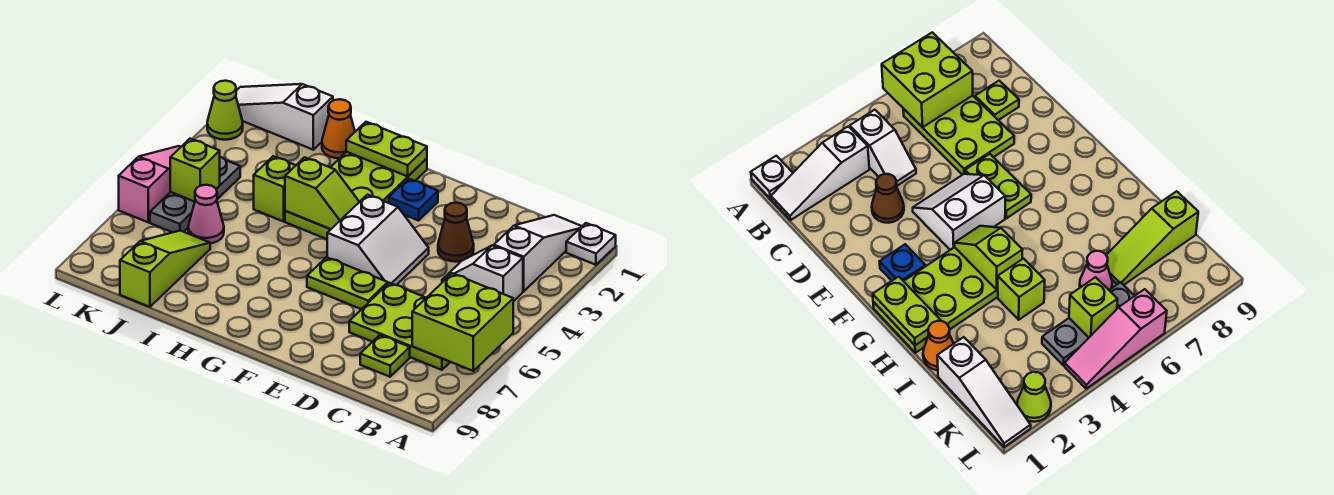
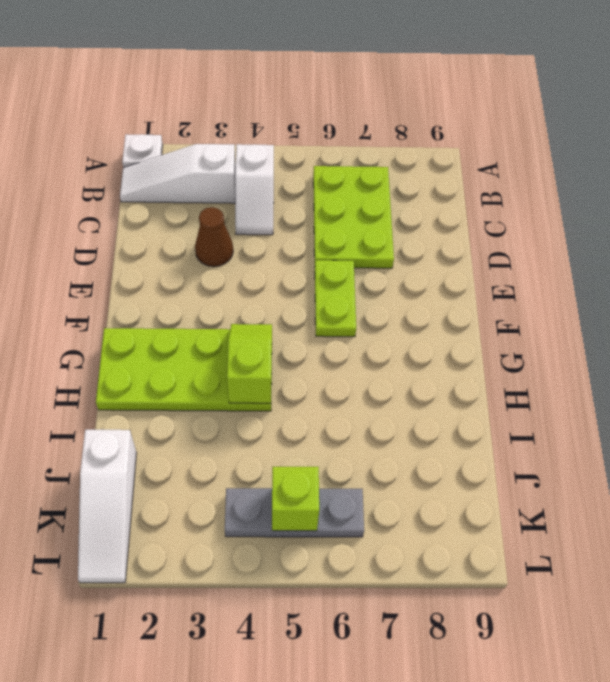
none -> lime plate C8 level 1
none -> white slope E4:F5 level 1 top F
none -> blue plate F2 level 1

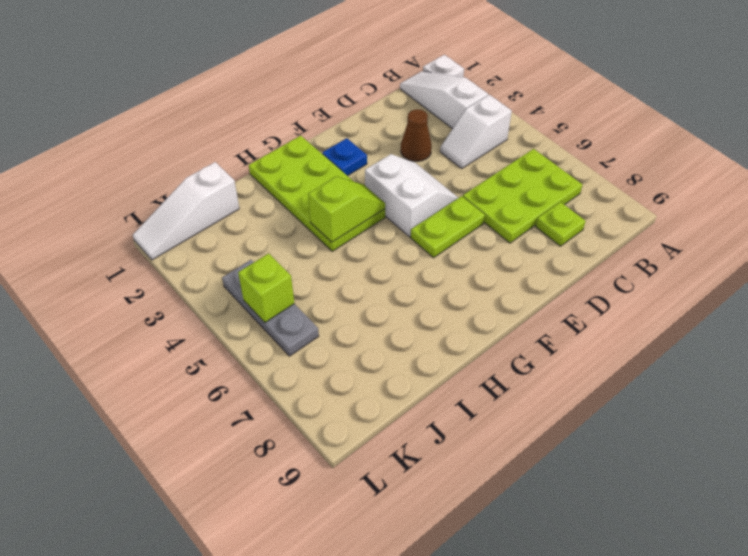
none -> orange cone I1 level 1
none -> lime brick I4 level 1
none -> pink cone J6 level 1

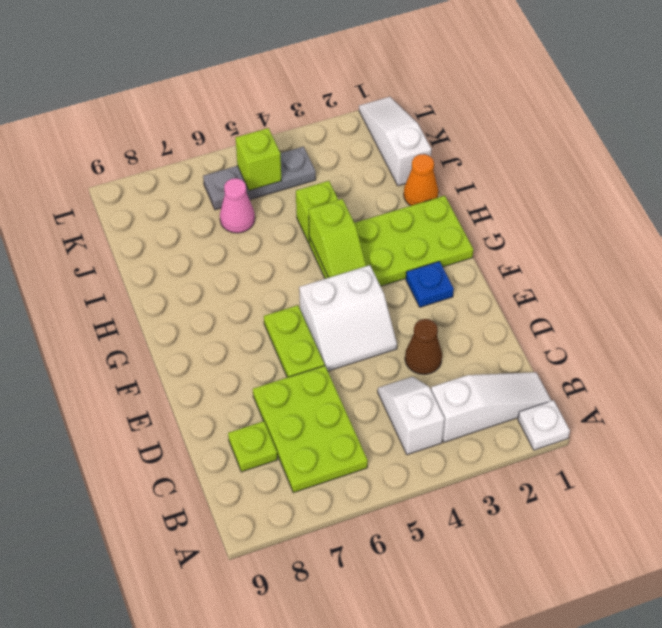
none -> lime slope J7:J9 level 1 top 9
none -> lime cone L2 level 1
none -> pink slope L4:L6 level 1 top 6

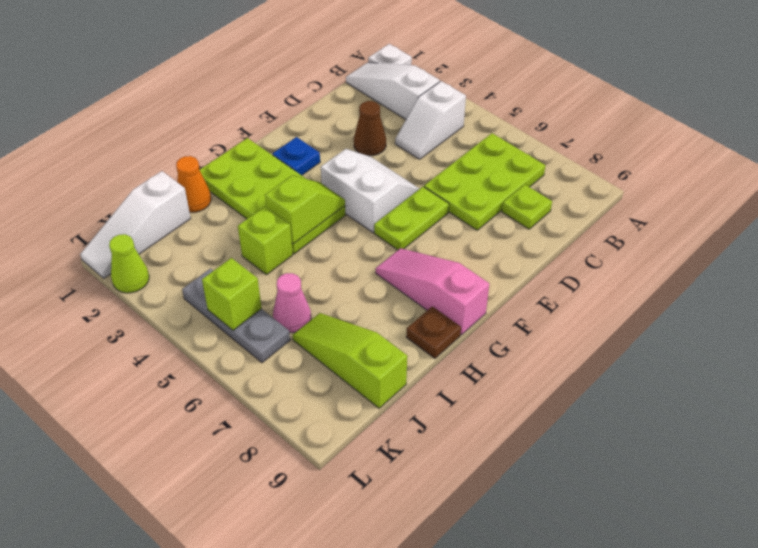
pink slope G7:G9 level 1 top 9 -> pink slope L4:L6 level 1 top 6
brown plate H9 level 1 -> none
none -> lime brick A6:B7 level 2
none -> lime plate G1:H1 level 2

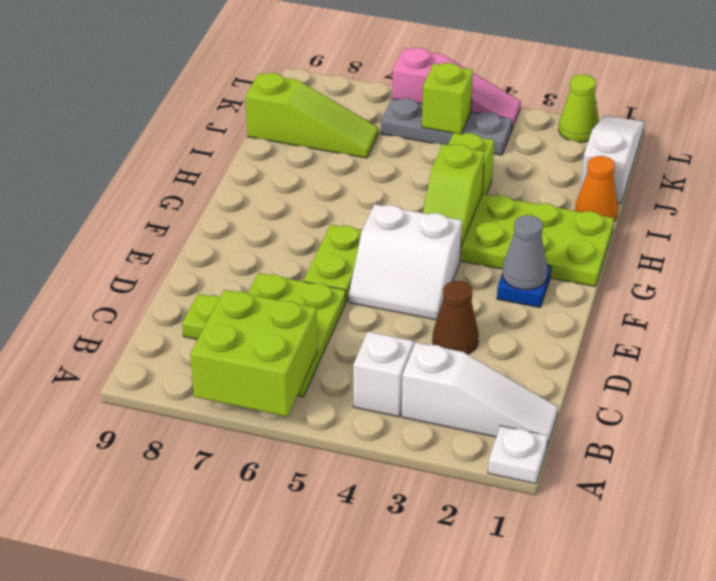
grey cone F2 level 2 -> none
none -> pink cone J6 level 1
none -> lime plate G1:H1 level 2

